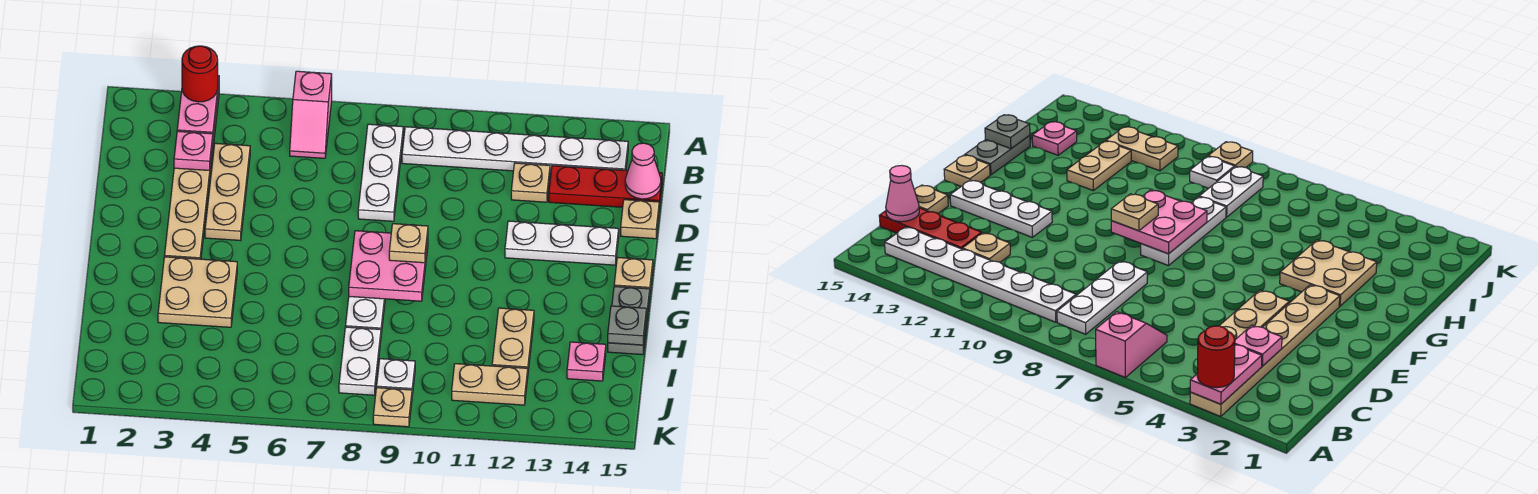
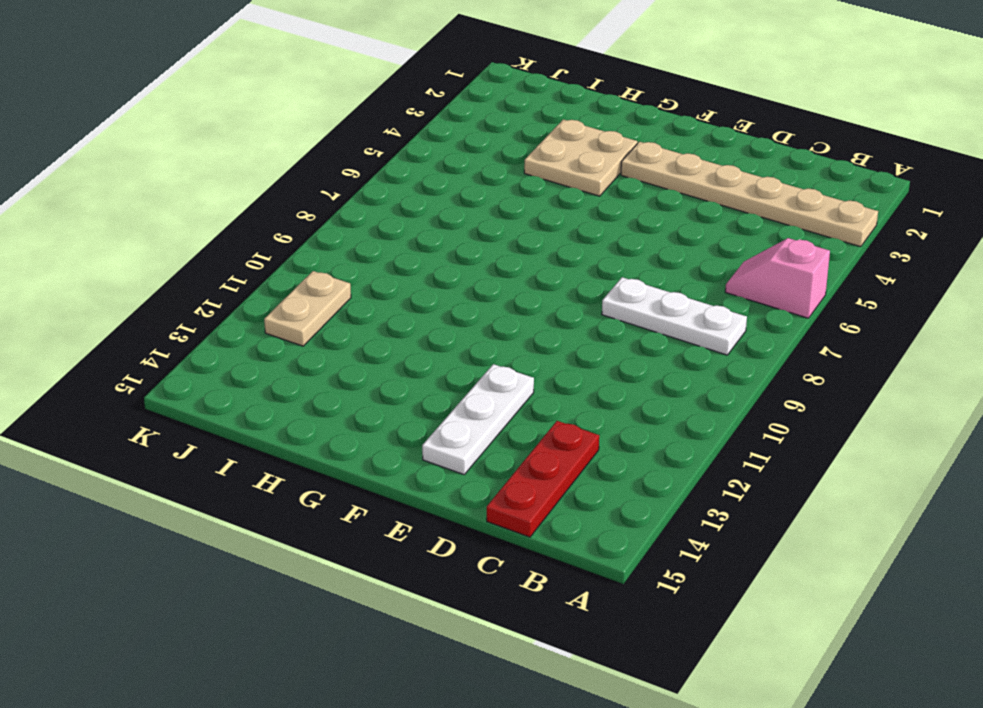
none -> white plate B9:B14 level 1
none -> tan plate C4:E4 level 1
none -> tan plate C12 level 1

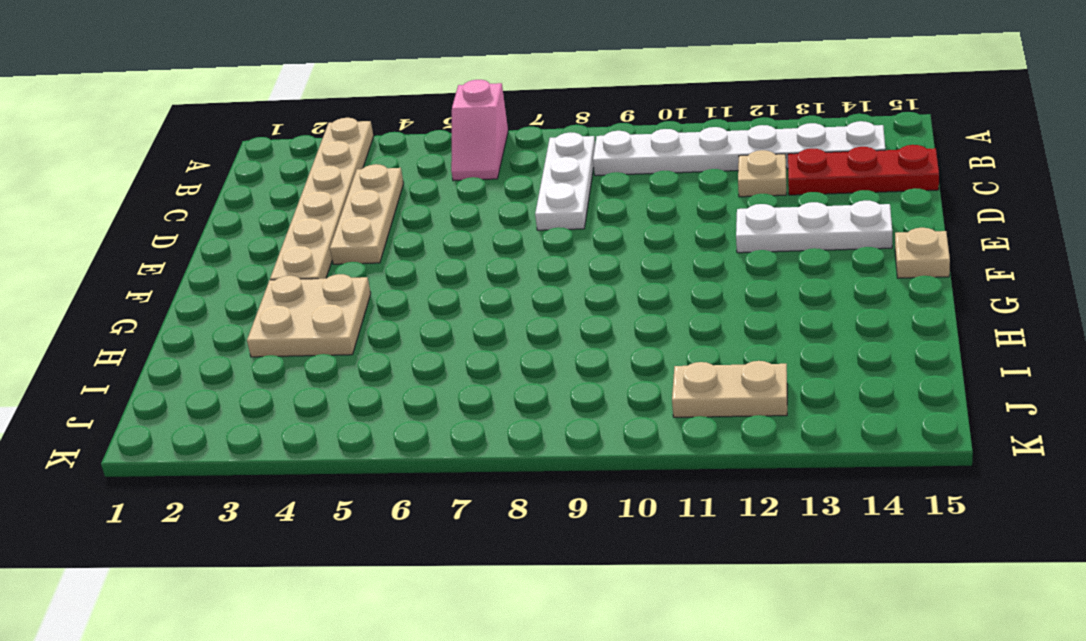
none -> tan plate D15 level 1
none -> white plate F8:H8 level 1
none -> grey plate G15:H15 level 1

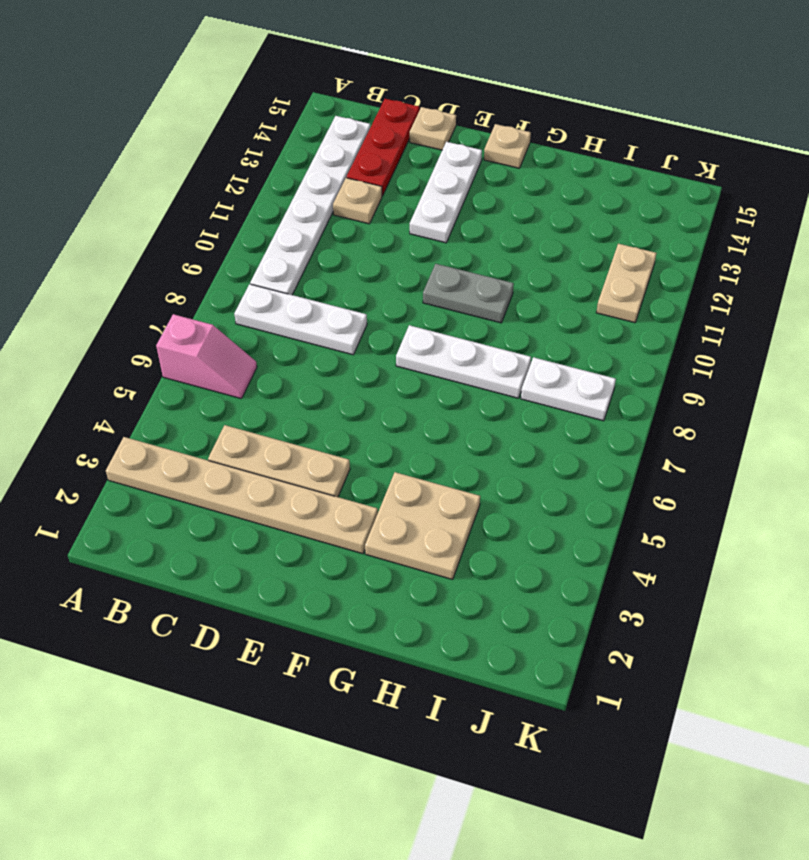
grey plate F10:G10 level 1 -> grey plate G15:H15 level 1
none -> tan plate H12:I12 level 1
none -> pink plate I14 level 1
none -> white plate J9 level 1

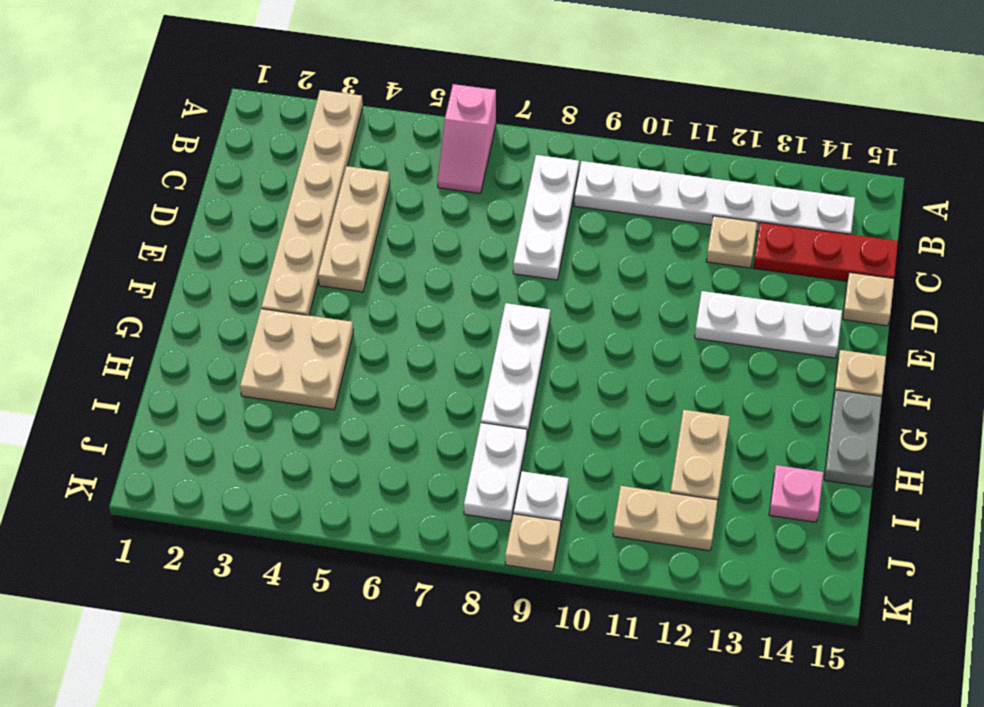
none -> pink plate A3:B3 level 2
none -> pink plate C3 level 2
none -> pink cone C15 level 2

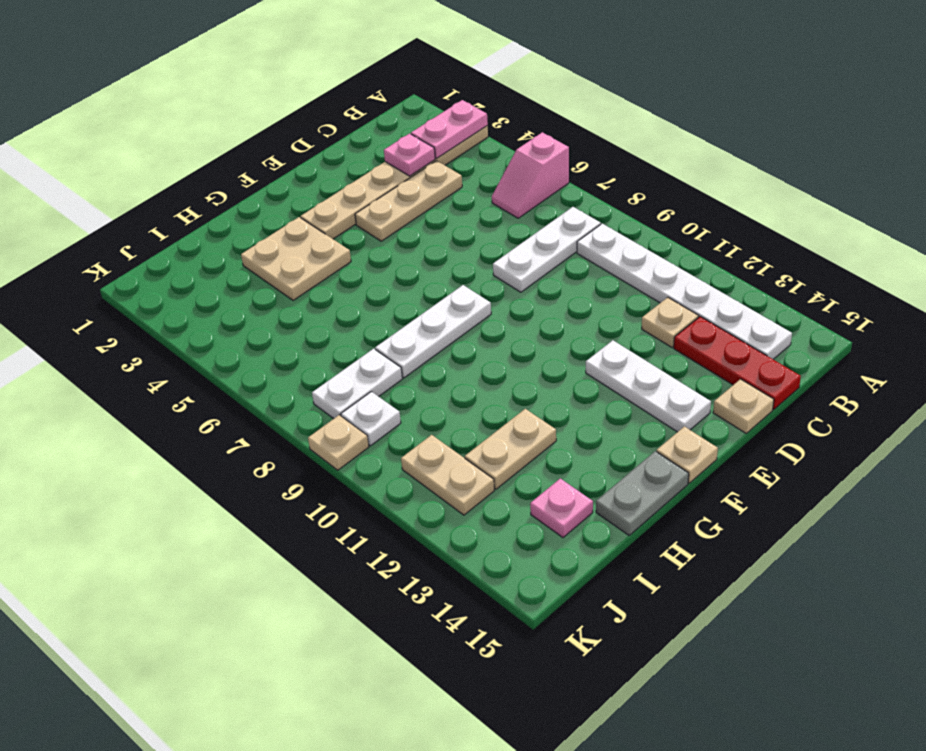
none -> pink cone C15 level 2
none -> pink plate F8:G9 level 2
none -> grey plate H15 level 2

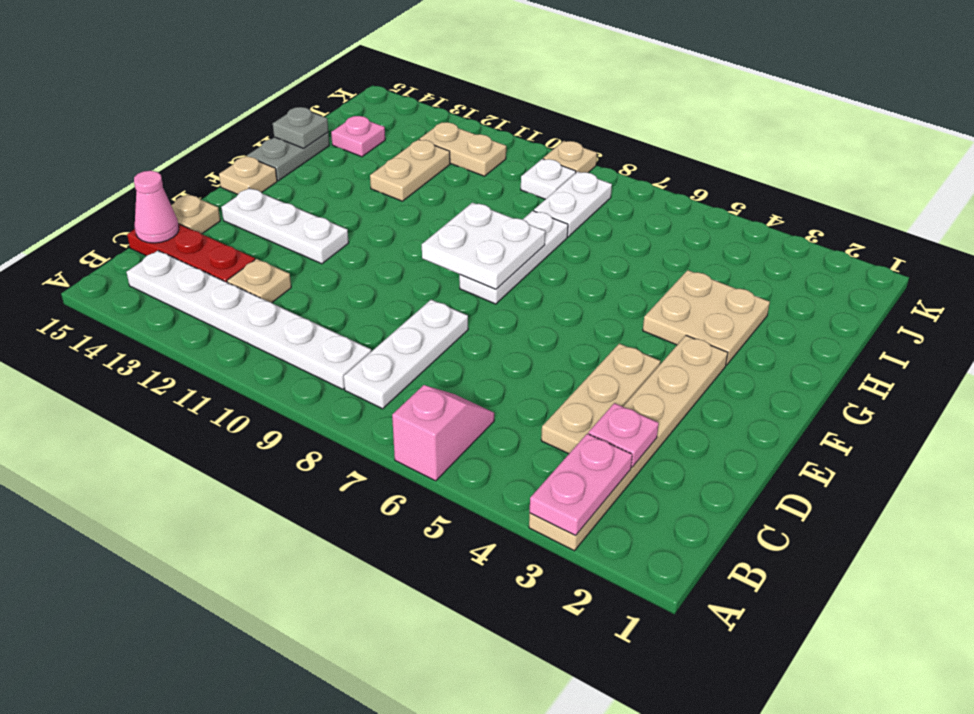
white plate F8:G9 level 2 -> pink plate F8:G9 level 2
none -> red round brick A3 level 3
none -> tan plate F9 level 3

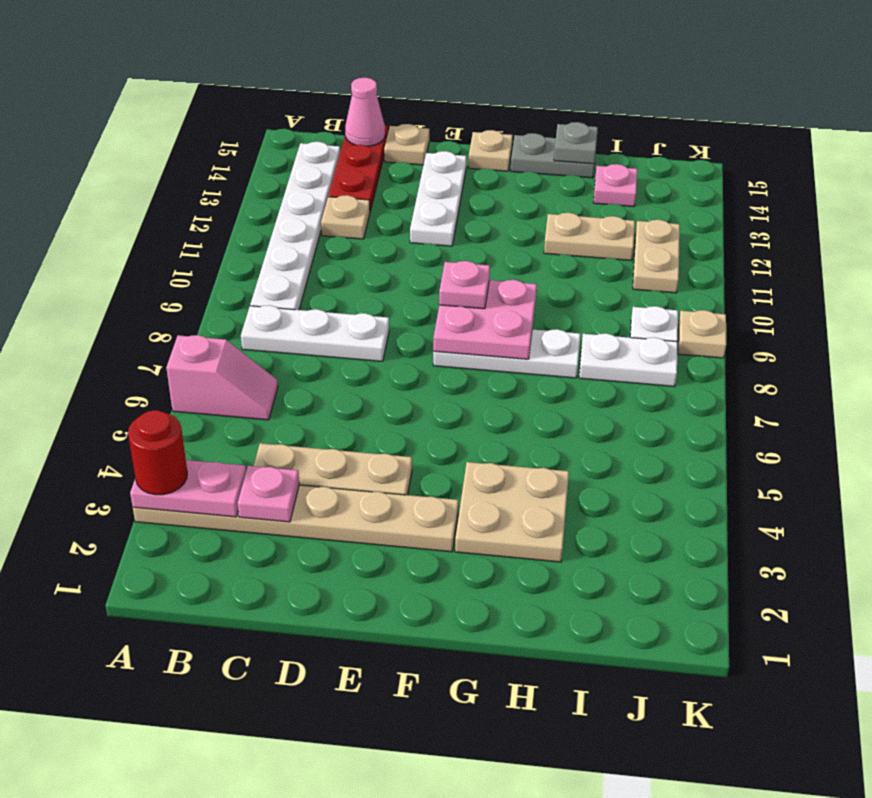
pink plate F9 level 3 -> tan plate F9 level 3

